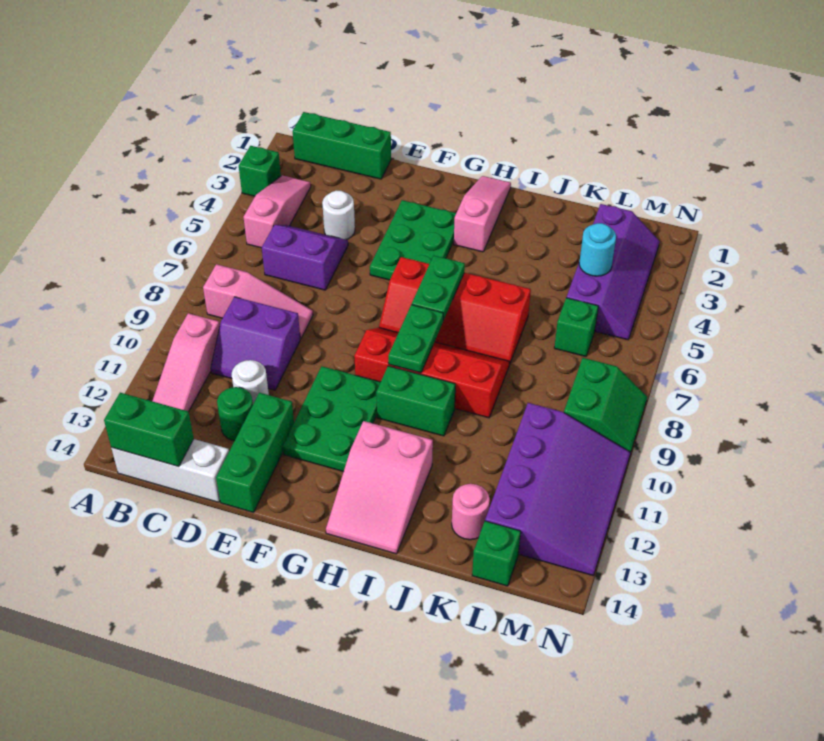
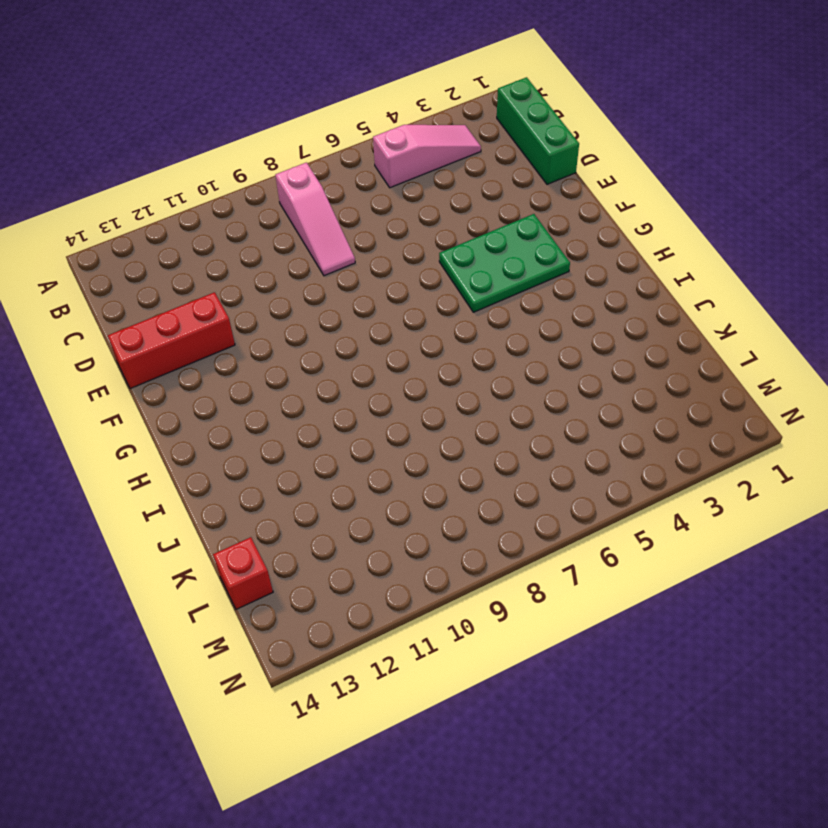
red brick E12:E14 level 1 -> green brick E12:E14 level 1
red brick L14 level 1 -> green brick L14 level 1
none -> green brick A3 level 1
none -> pink slope B10:B12 level 1 top 10
none -> white brick B14:D14 level 1

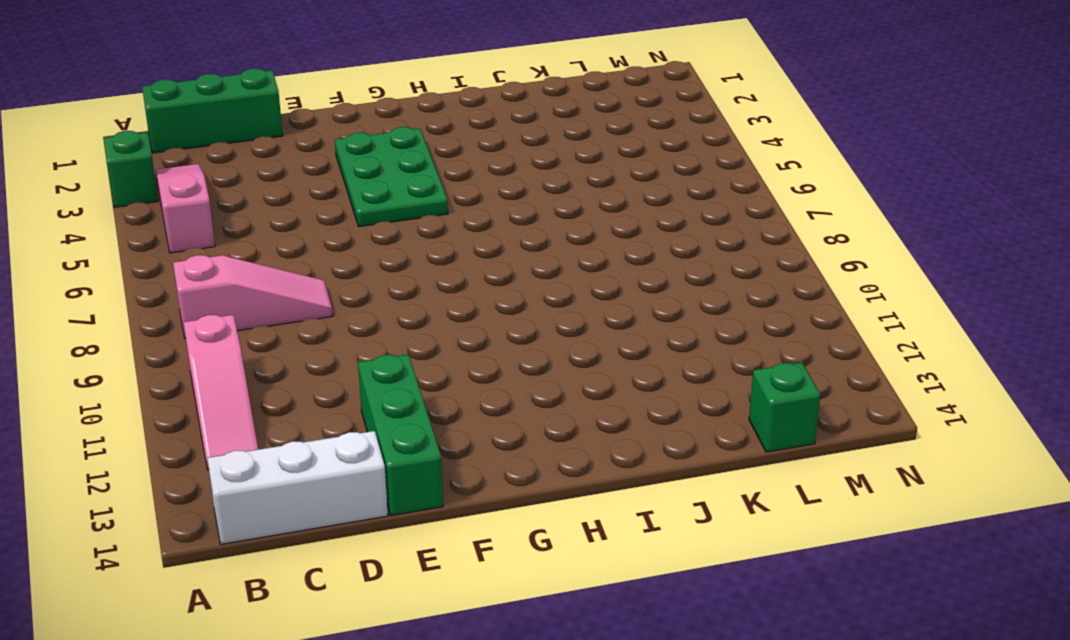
none -> purple slope C5:D6 level 1 top 6
none -> purple slope C9:D10 level 1 top 9
none -> white round brick D4 level 1

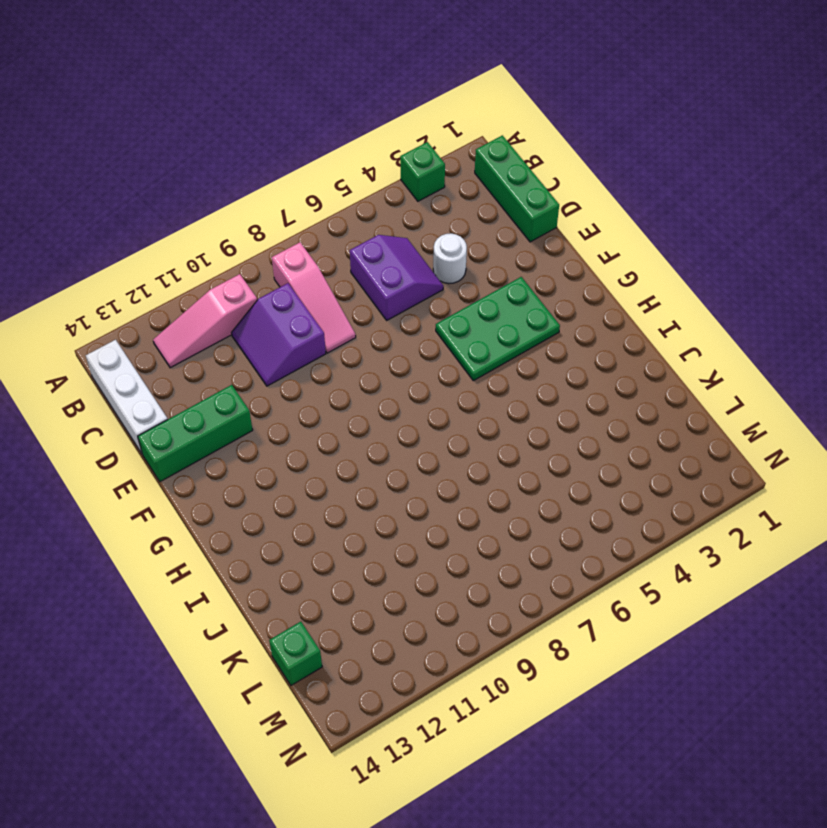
none -> pink slope B3:B5 level 1 top 5
none -> white round brick D11 level 1
none -> green round brick D12 level 1

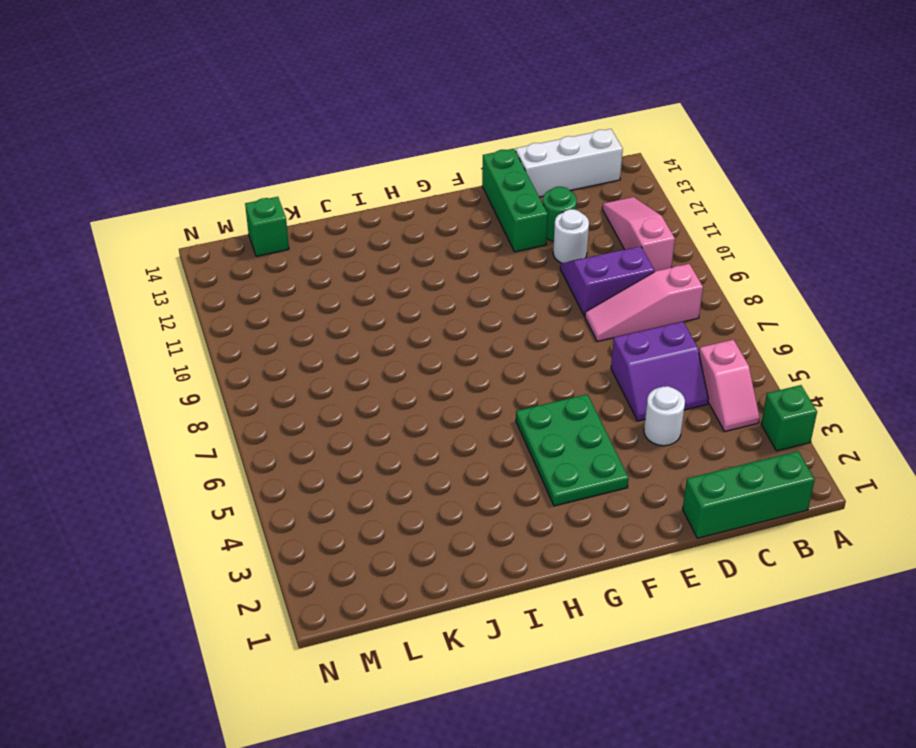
pink slope B4:B5 level 1 top 5 -> pink slope B3:B5 level 1 top 5
none -> green plate F10:G12 level 1
none -> red slope G6:J7 level 1 top 6
none -> red slope G8:J9 level 1 top 9

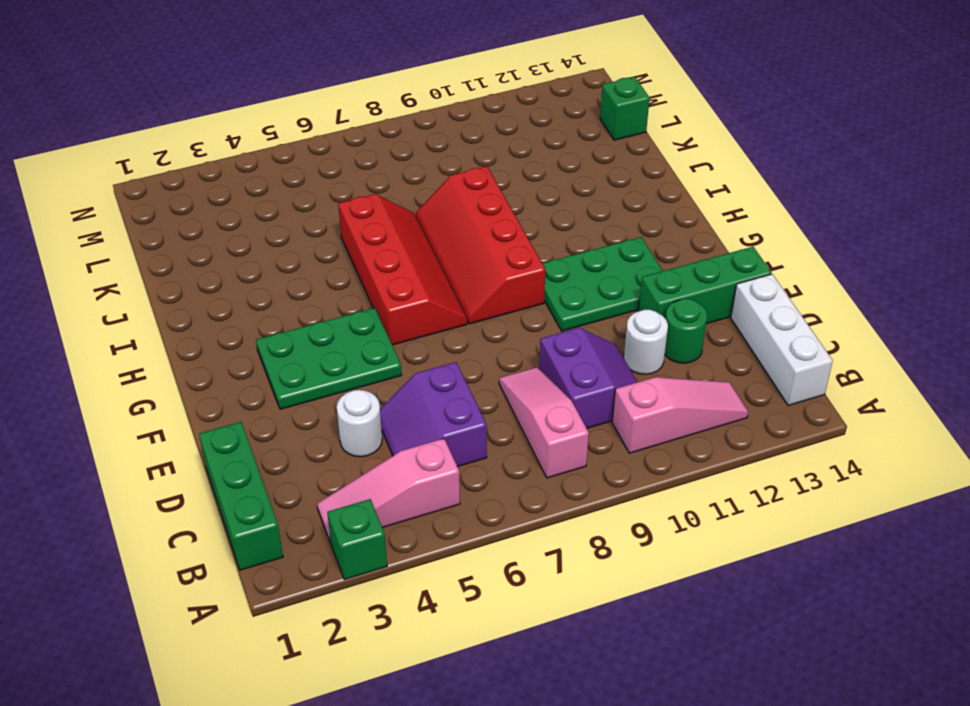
none -> pink slope H1:H3 level 1 top 3
none -> green brick H10:I10 level 1
none -> pink slope H12:I14 level 1 top 12

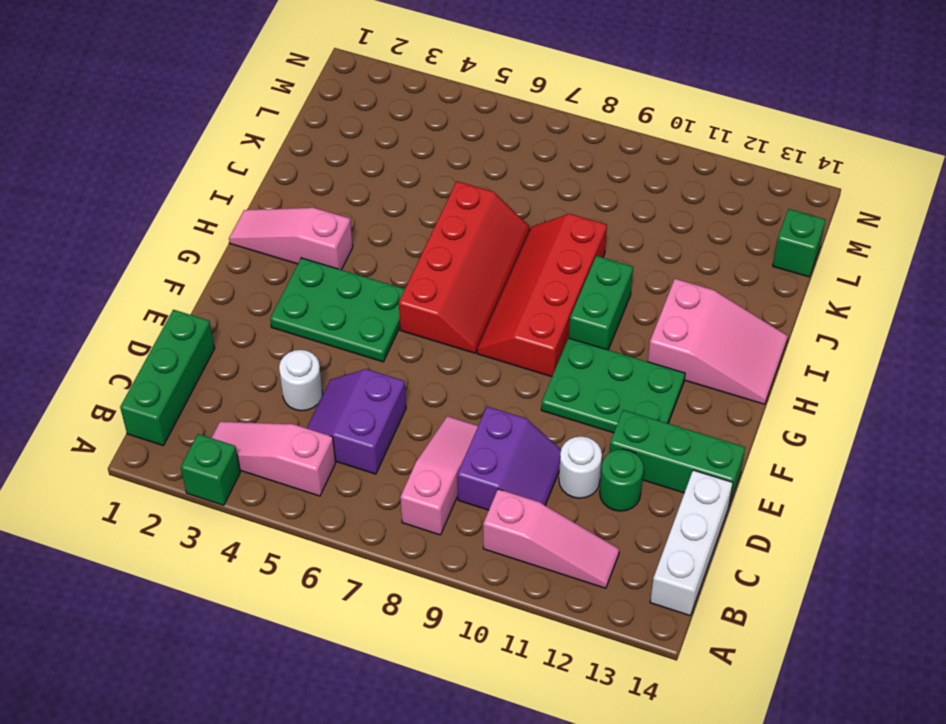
none -> pink round brick K13 level 1
none -> purple slope L2:M5 level 1 top L
none -> green brick L6 level 1

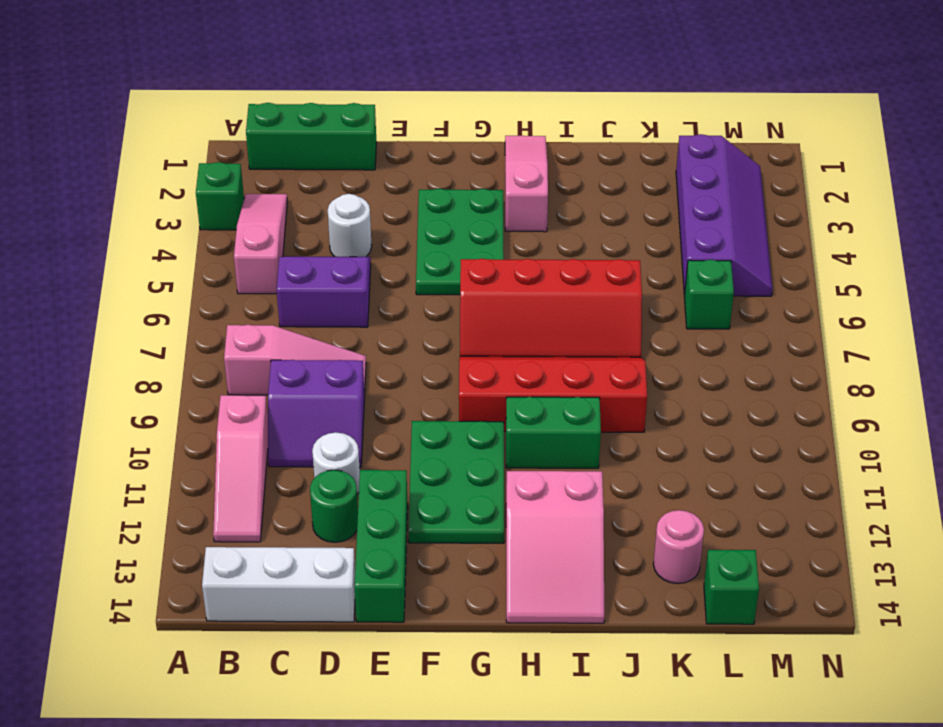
none -> purple slope L10:N13 level 1 top L
none -> green slope M8:N9 level 1 top M
none -> green brick B14:C14 level 2

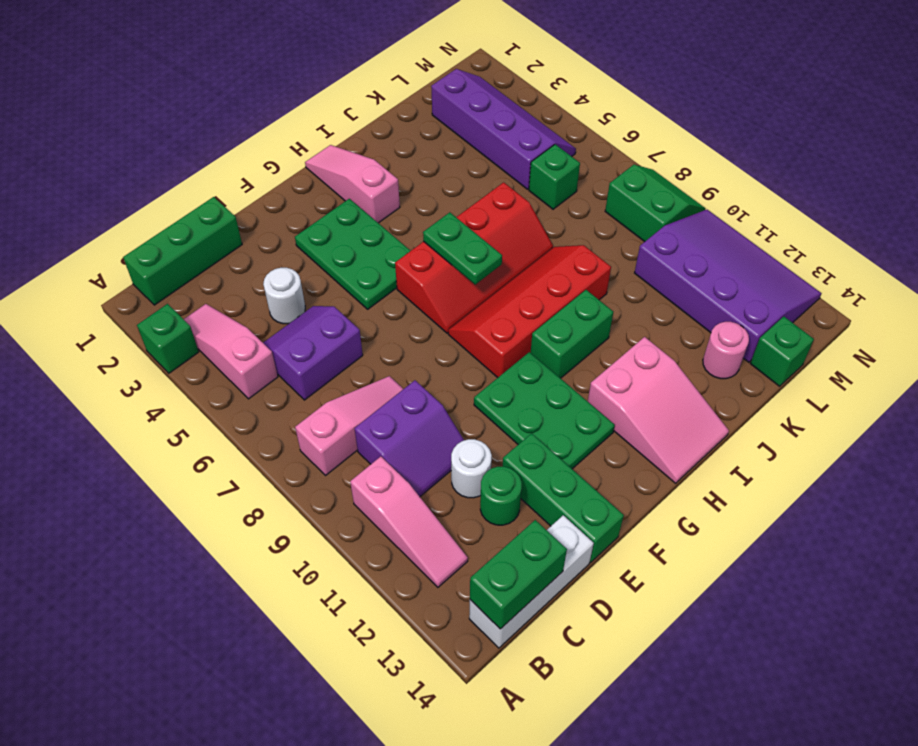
none -> green plate H8:H9 level 2
none -> cyan round brick L4 level 2

